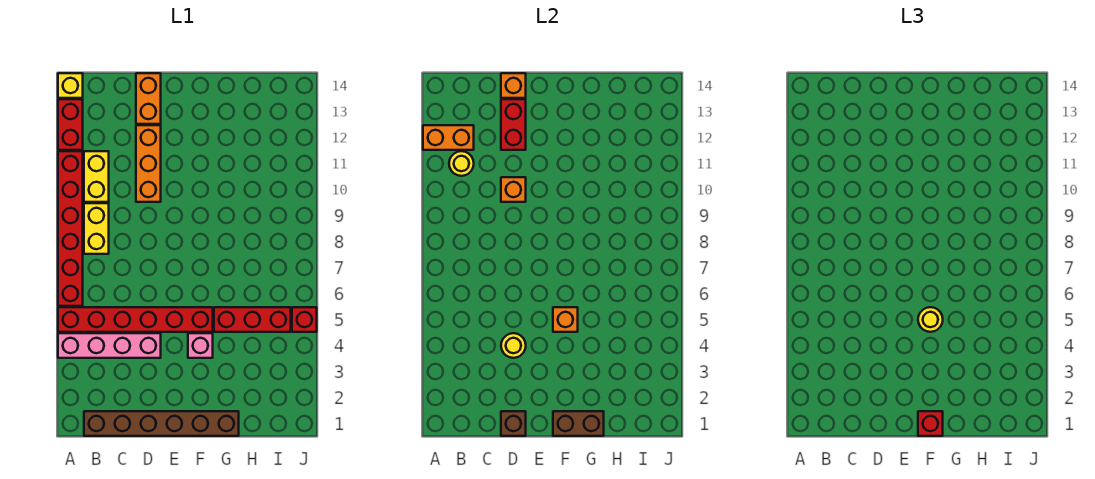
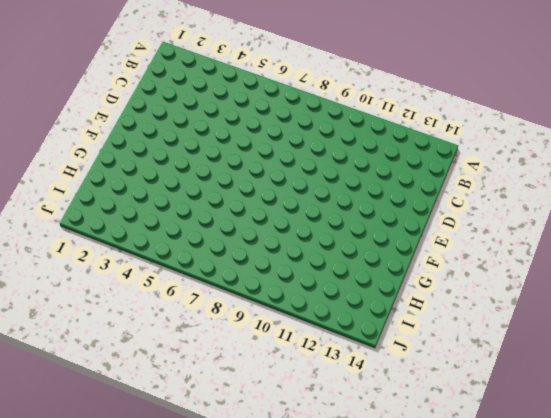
none -> pink brick A4:D4 level 1
none -> red brick A5:F5 level 1
none -> red brick A6:A11 level 1

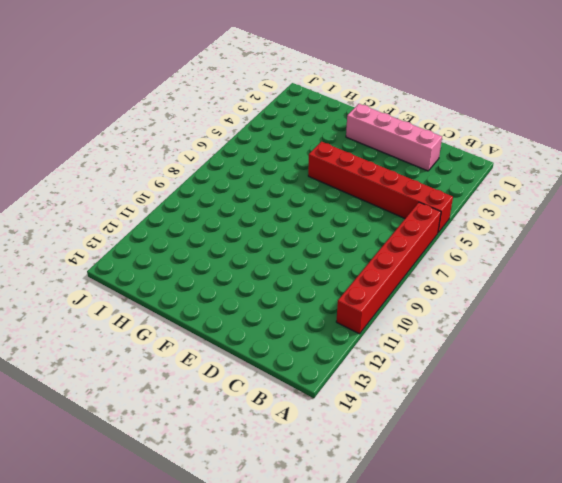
pink brick C2:F2 level 1 -> pink brick A4:D4 level 1
none -> red brick A12:A13 level 1
none -> yellow brick A14 level 1
none -> brown brick B1:G1 level 1

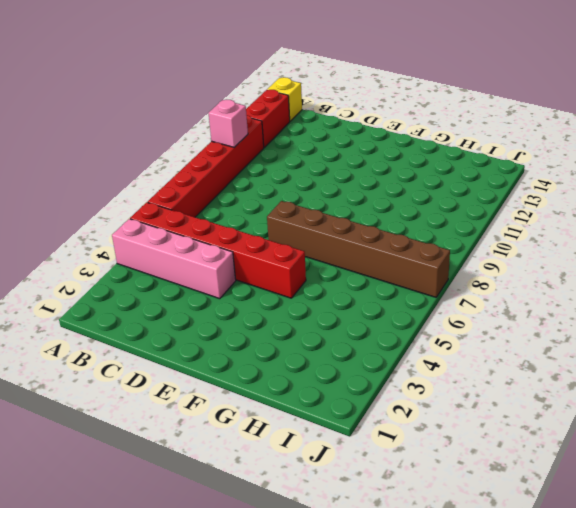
pink brick A10 level 2 -> pink brick F4 level 1
brown brick E7:J7 level 1 -> brown brick B1:G1 level 1
none -> yellow brick B8:B9 level 1
none -> yellow brick B10:B11 level 1
none -> orange brick D10:D12 level 1

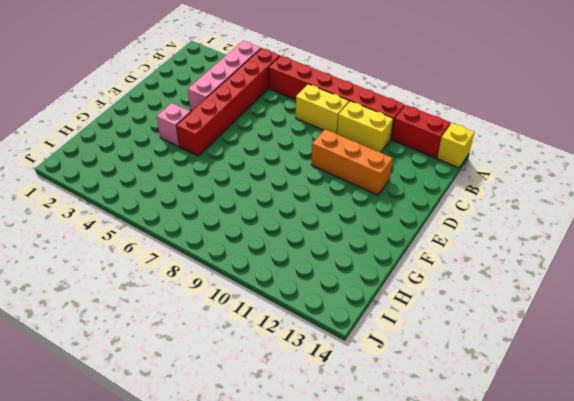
none -> brown brick B1:G1 level 1
none -> orange brick D13:D14 level 1
none -> red brick G5:I5 level 1

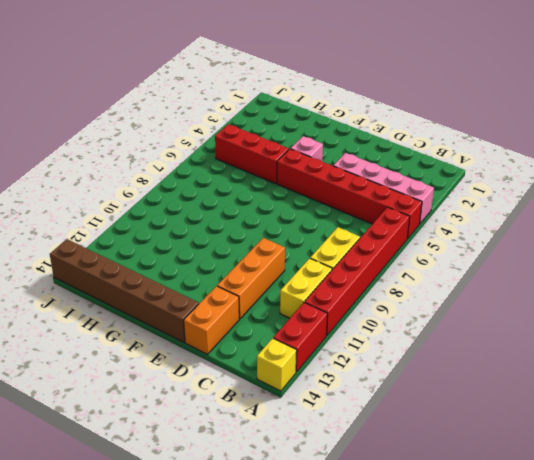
brown brick E14:J14 level 1 -> brown brick B1:G1 level 1
none -> red brick J5 level 1
none -> orange brick A12:B12 level 2
none -> yellow round brick B11 level 2

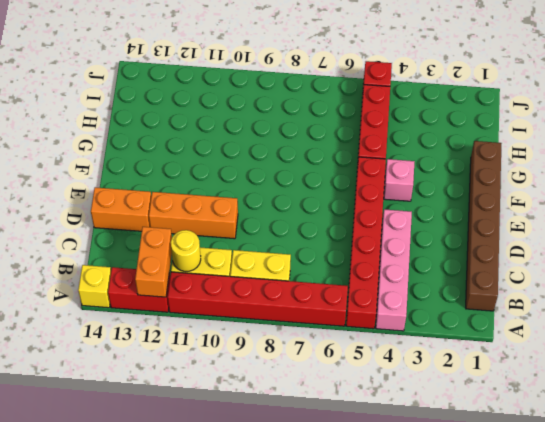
none -> brown brick D1 level 2
none -> yellow round brick D4 level 2
none -> orange brick D10 level 2

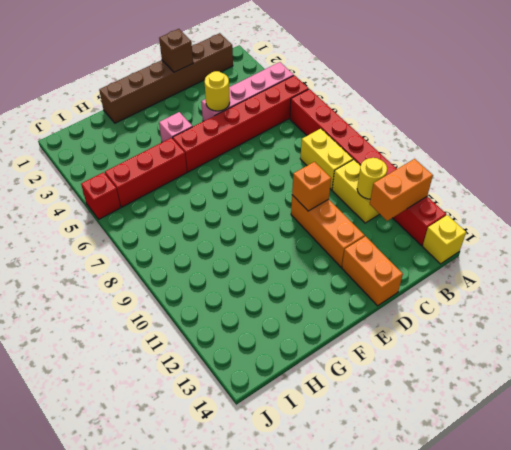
none -> red brick D12:D13 level 2
none -> orange brick D14 level 2
none -> brown brick F1:G1 level 2

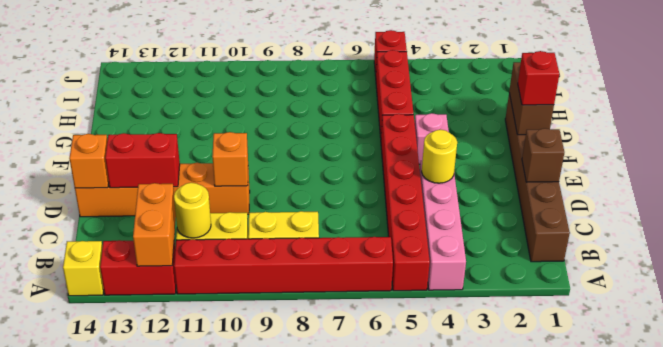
none -> orange brick F5 level 2
none -> yellow round brick F5 level 3

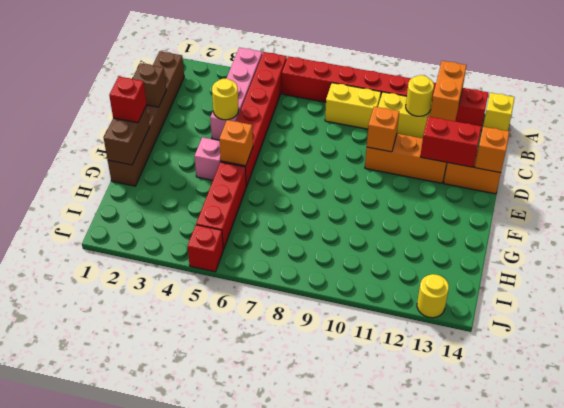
yellow round brick J13 level 1 -> yellow round brick F5 level 3

